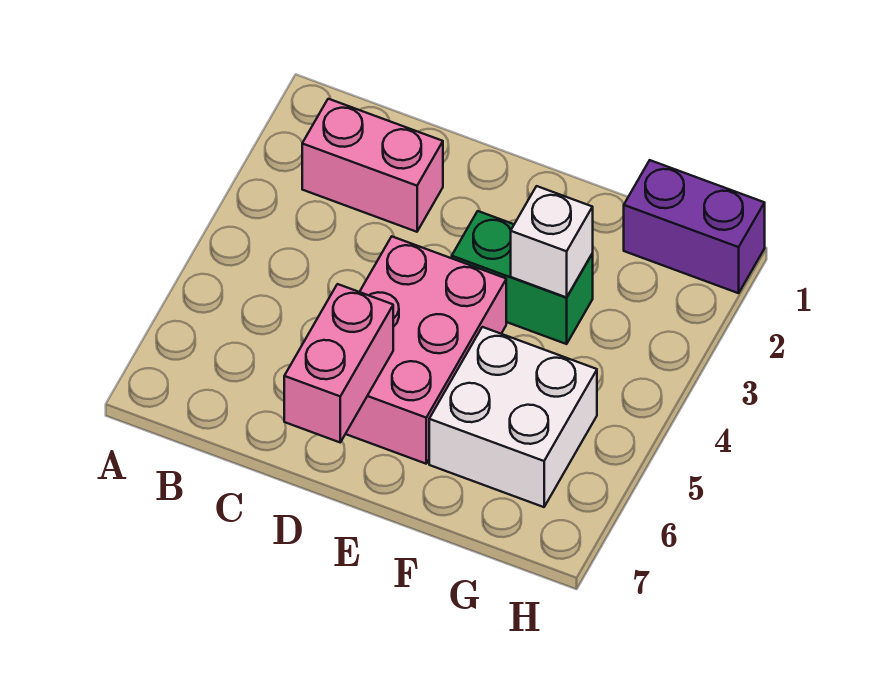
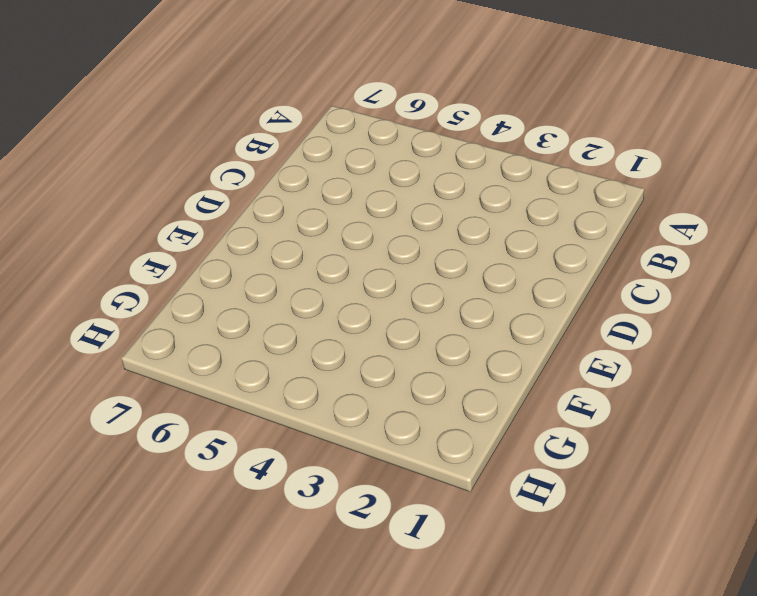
none -> pink brick B2:C2 level 1
none -> pink brick D4:E6 level 1

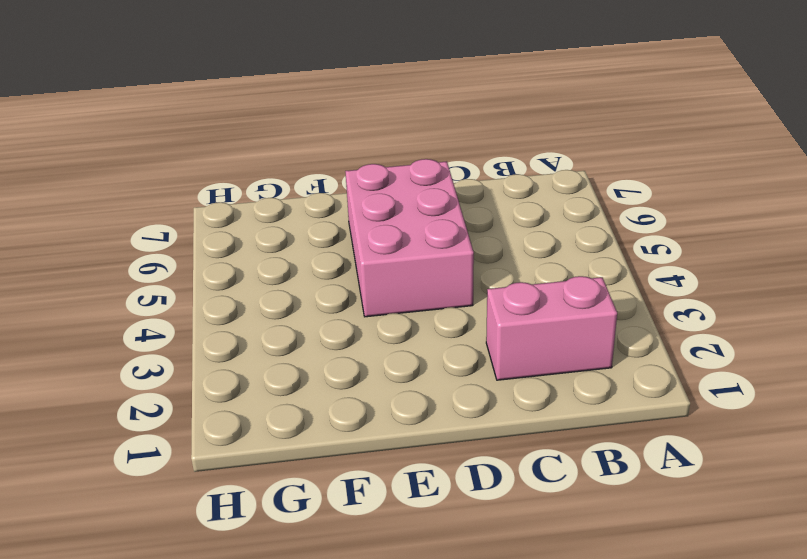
none -> green brick E3:F3 level 1
none -> white brick F5:G6 level 1

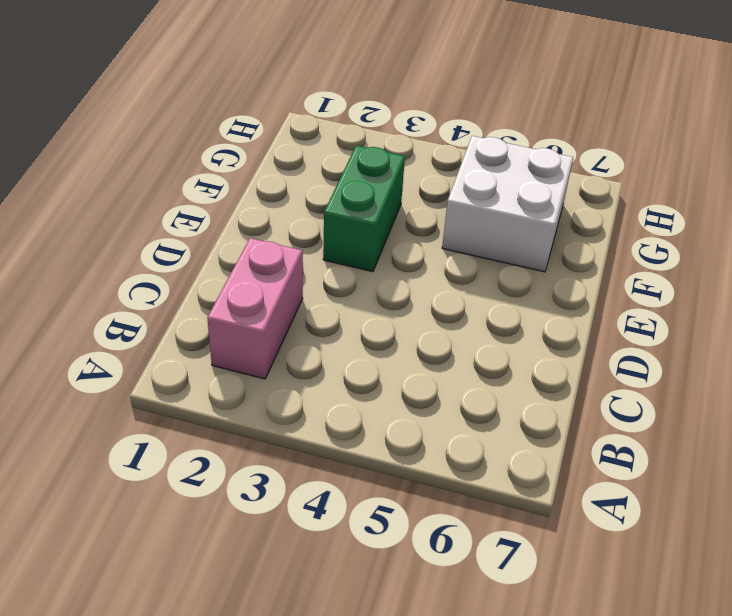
none -> pink brick D4:E6 level 1
none -> purple brick G1:H1 level 1

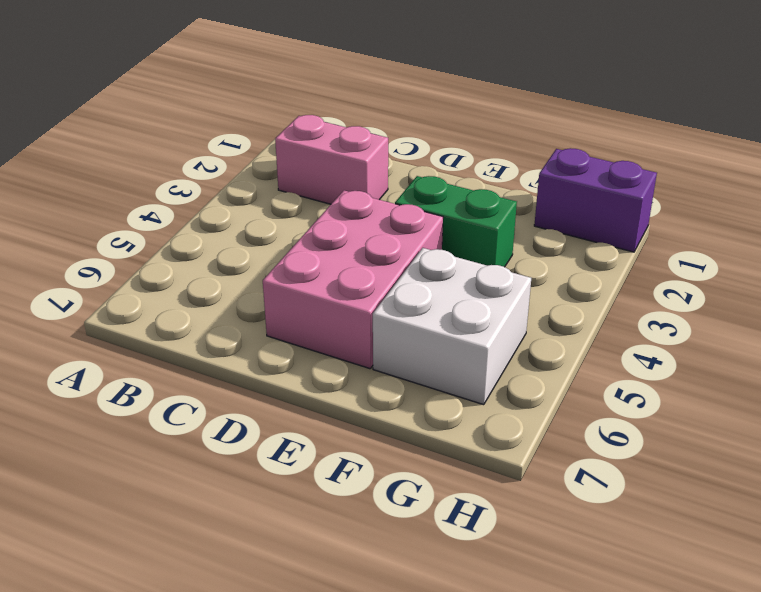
none -> pink brick D6:D7 level 2
none -> white brick F3 level 2

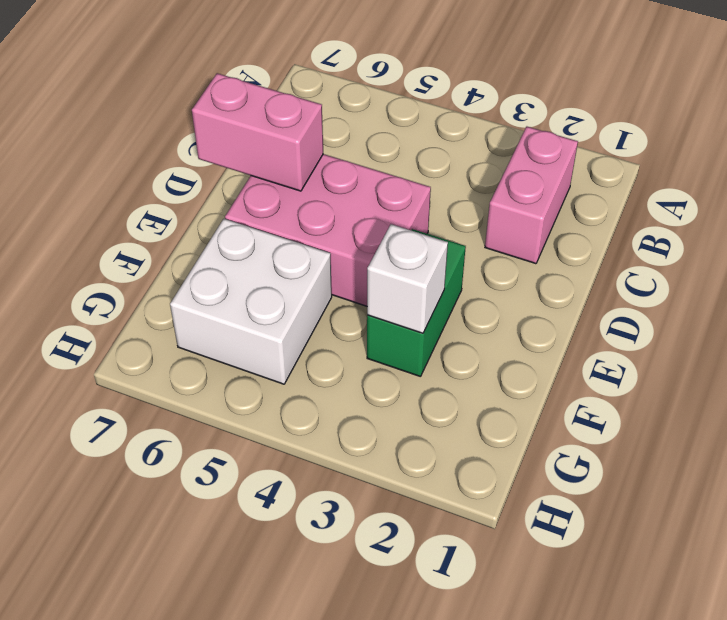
none -> purple brick G1:H1 level 1

